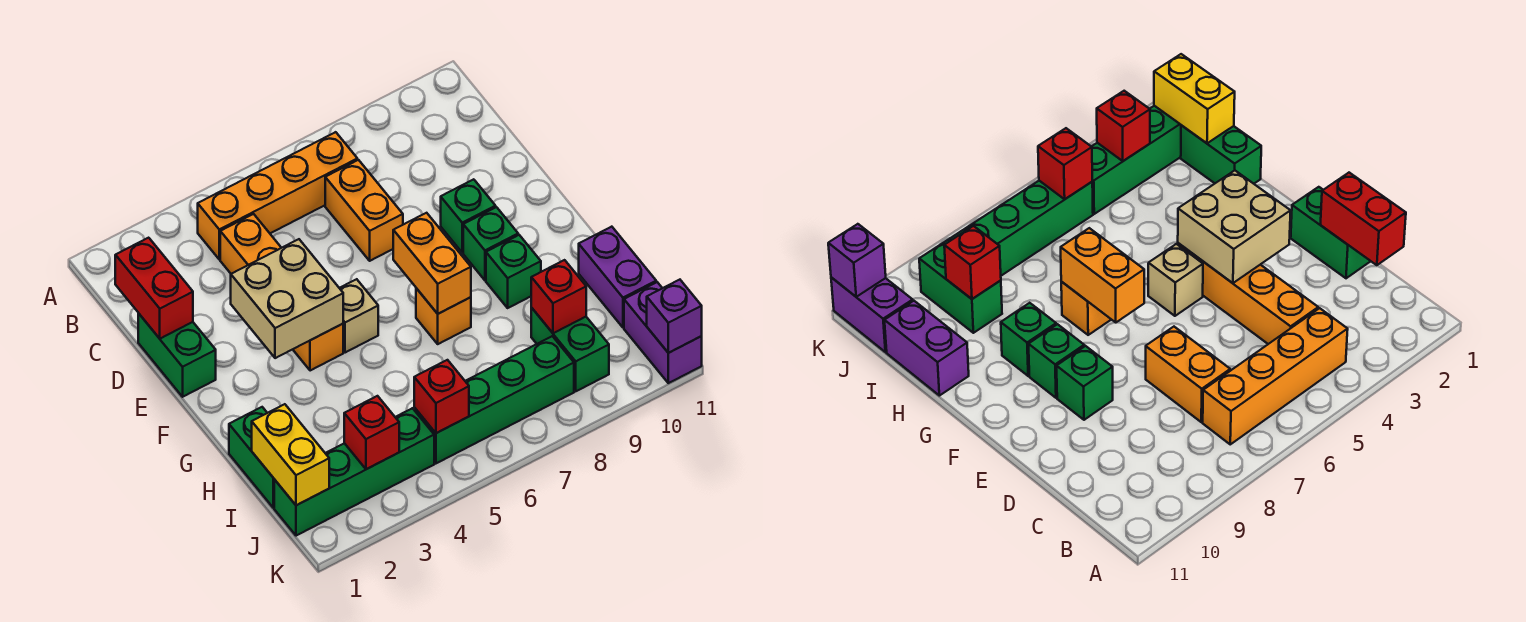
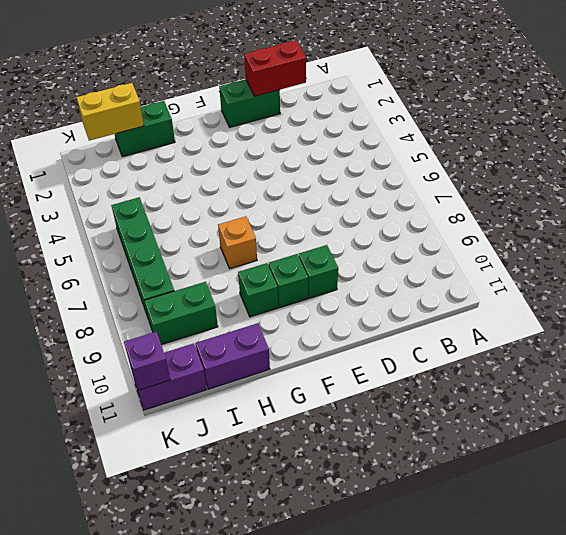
none -> orange brick B4:B7 level 1
none -> orange brick C4:F4 level 1
none -> orange brick C7:D7 level 1

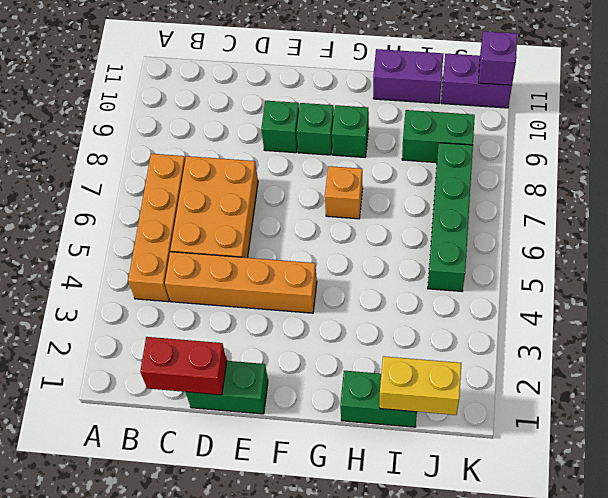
orange brick C5:D7 level 1 -> orange brick C7:D7 level 1
none -> tan brick F5 level 1
none -> green brick J1:J4 level 1
none -> tan brick E3:F4 level 2

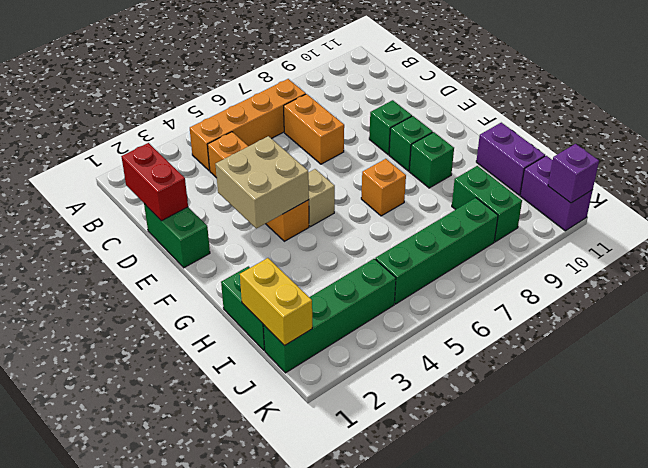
none -> orange brick F7:G7 level 2
none -> red brick I9 level 2
none -> red brick J3 level 2

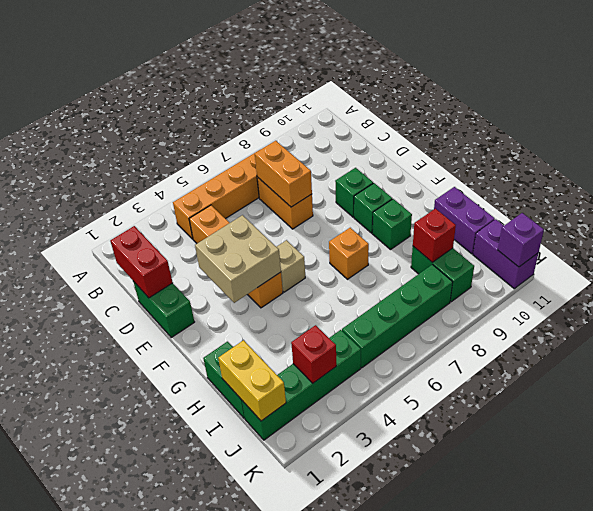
orange brick C7:D7 level 2 -> orange brick F7:G7 level 2
none -> red brick J5 level 2

